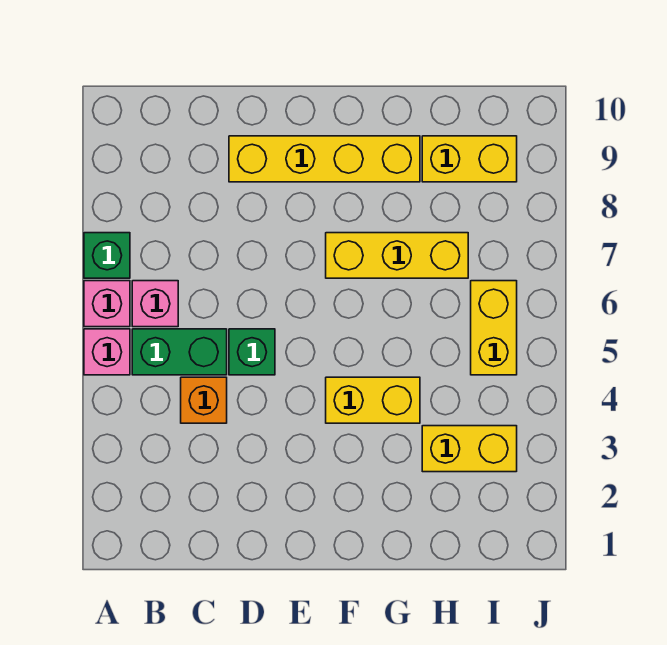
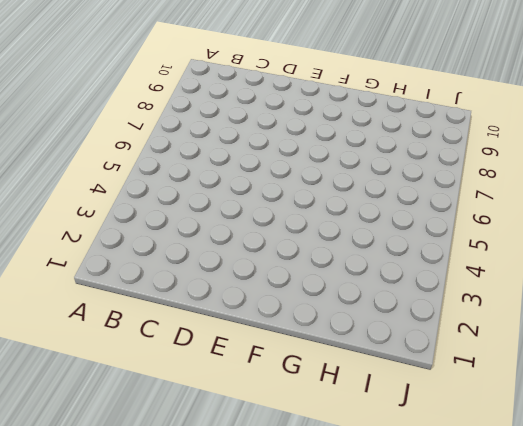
none -> pink brick A5 level 1
none -> pink brick A6 level 1
none -> green brick A7 level 1

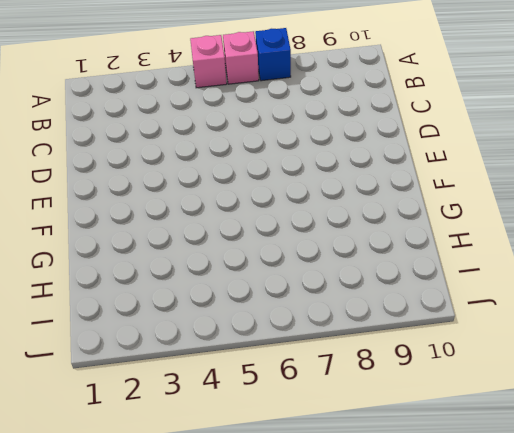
blue brick A7 level 1 -> green brick A7 level 1
none -> green brick B5:C5 level 1
none -> pink brick B6 level 1
none -> orange brick C4 level 1

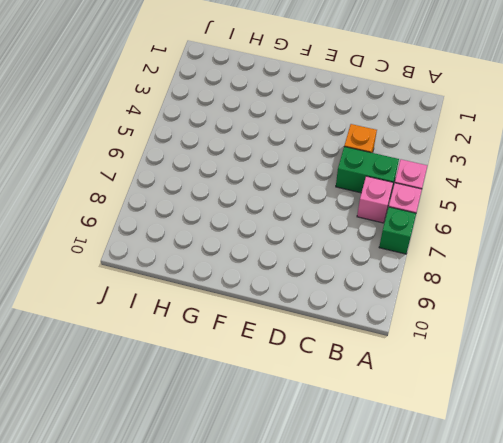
none -> green brick D5 level 1
none -> yellow brick D9:G9 level 1
none -> yellow brick F4:G4 level 1

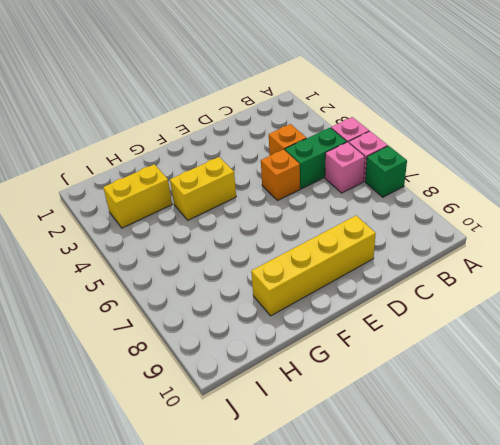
orange brick D5 level 1 -> green brick D5 level 1
none -> yellow brick F7:H7 level 1
none -> yellow brick H9:I9 level 1
none -> yellow brick I5:I6 level 1

